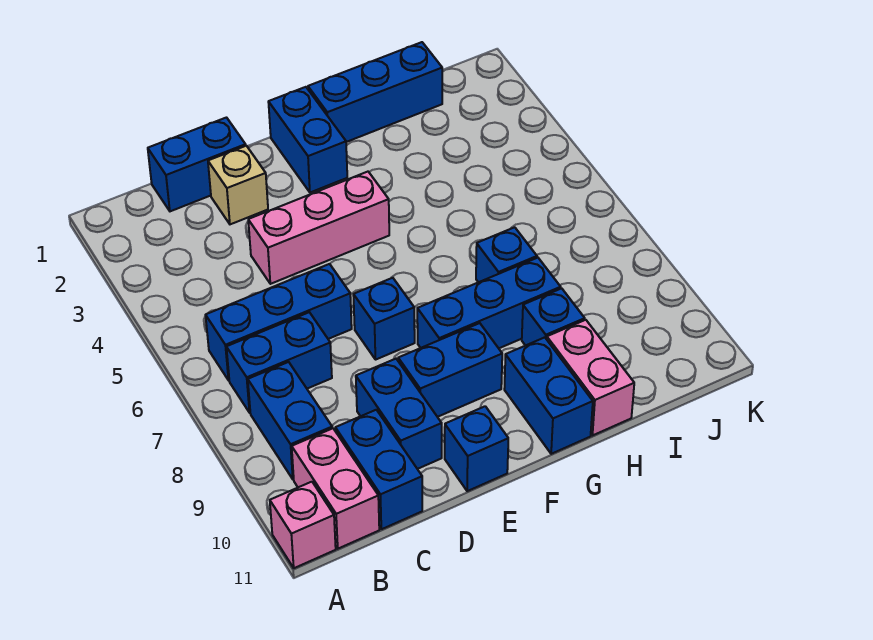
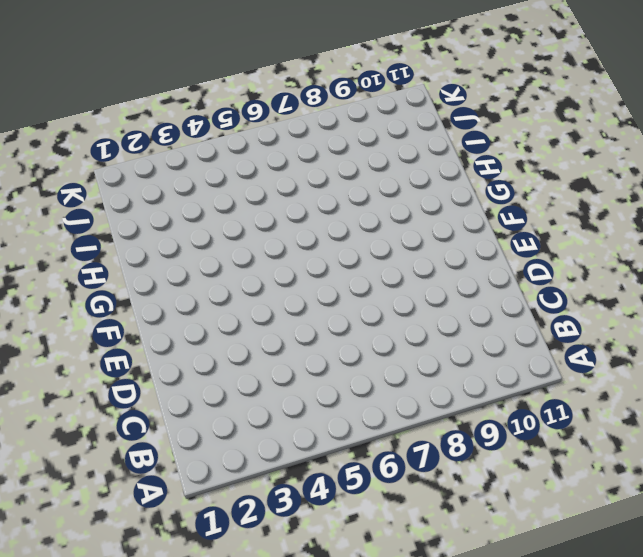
none -> pink brick A11 level 1
none -> blue brick B6:D6 level 1
none -> blue brick B7:C7 level 1

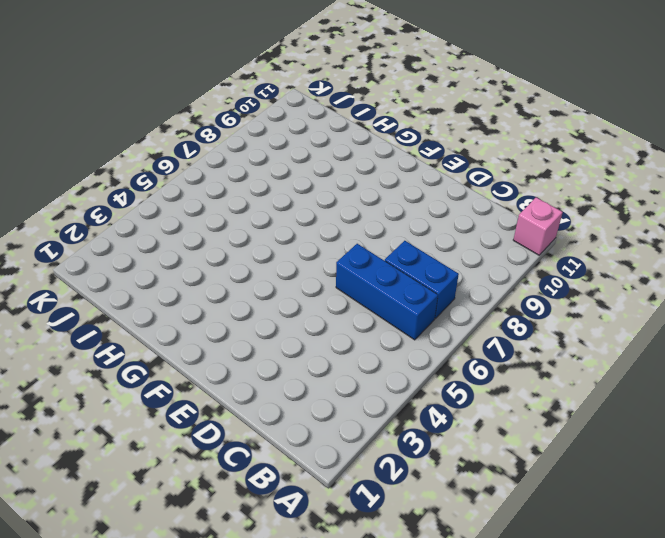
none -> blue brick B8:B9 level 1
none -> pink brick B10:B11 level 1
none -> blue brick C1:D1 level 1

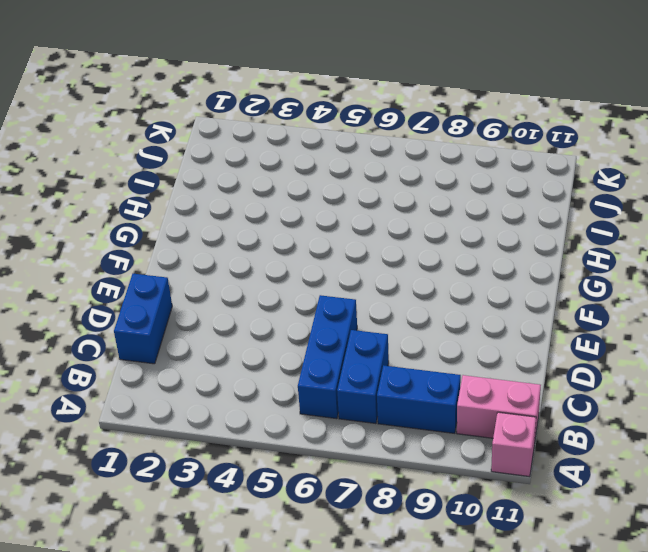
none -> blue brick C10:C11 level 1
none -> tan brick D2 level 1
none -> pink brick D4:F4 level 1

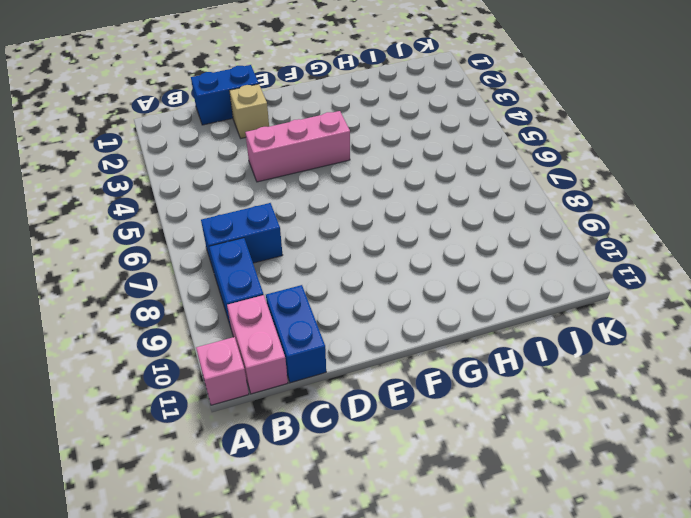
none -> blue brick B6:D6 level 1
none -> blue brick D9:D10 level 1
none -> blue brick E7 level 1

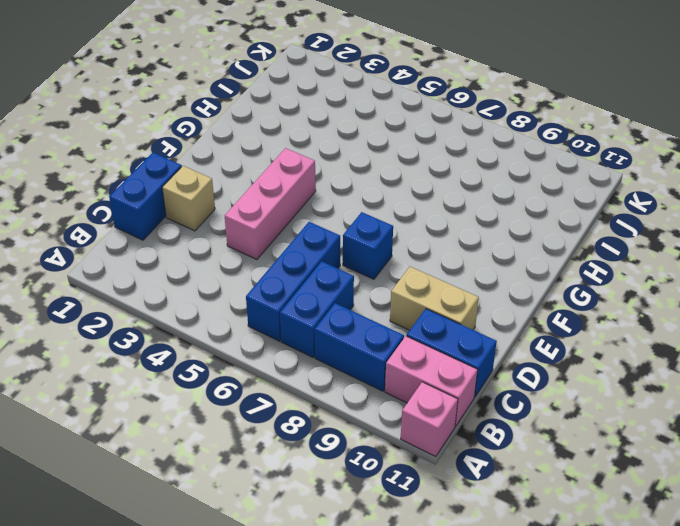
tan brick D9:D10 level 1 -> blue brick D9:D10 level 1
none -> blue brick E9:F9 level 1
none -> blue brick E11 level 1
none -> blue brick F1:F2 level 1

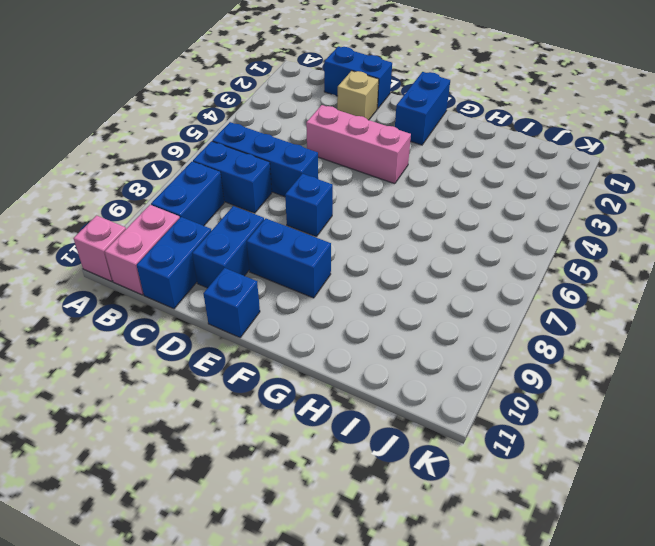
none -> blue brick F8:H8 level 1
none -> blue brick G1:I1 level 1
none -> blue brick G10:G11 level 1

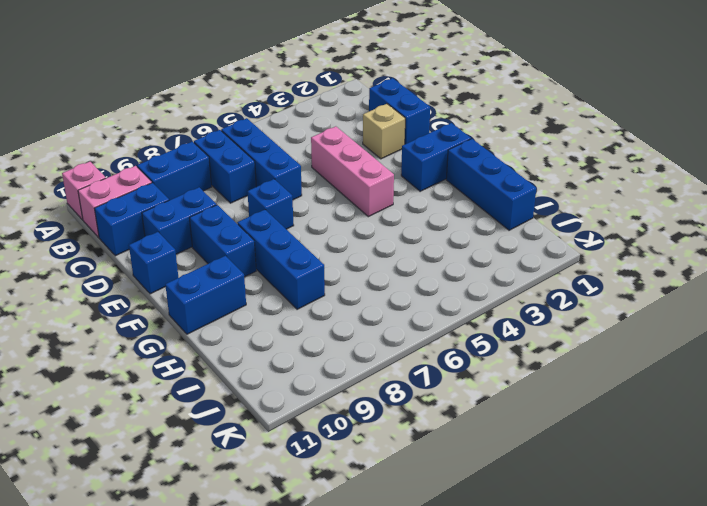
none -> blue brick H7 level 1
none -> blue brick H9 level 1
none -> pink brick H10:H11 level 1

